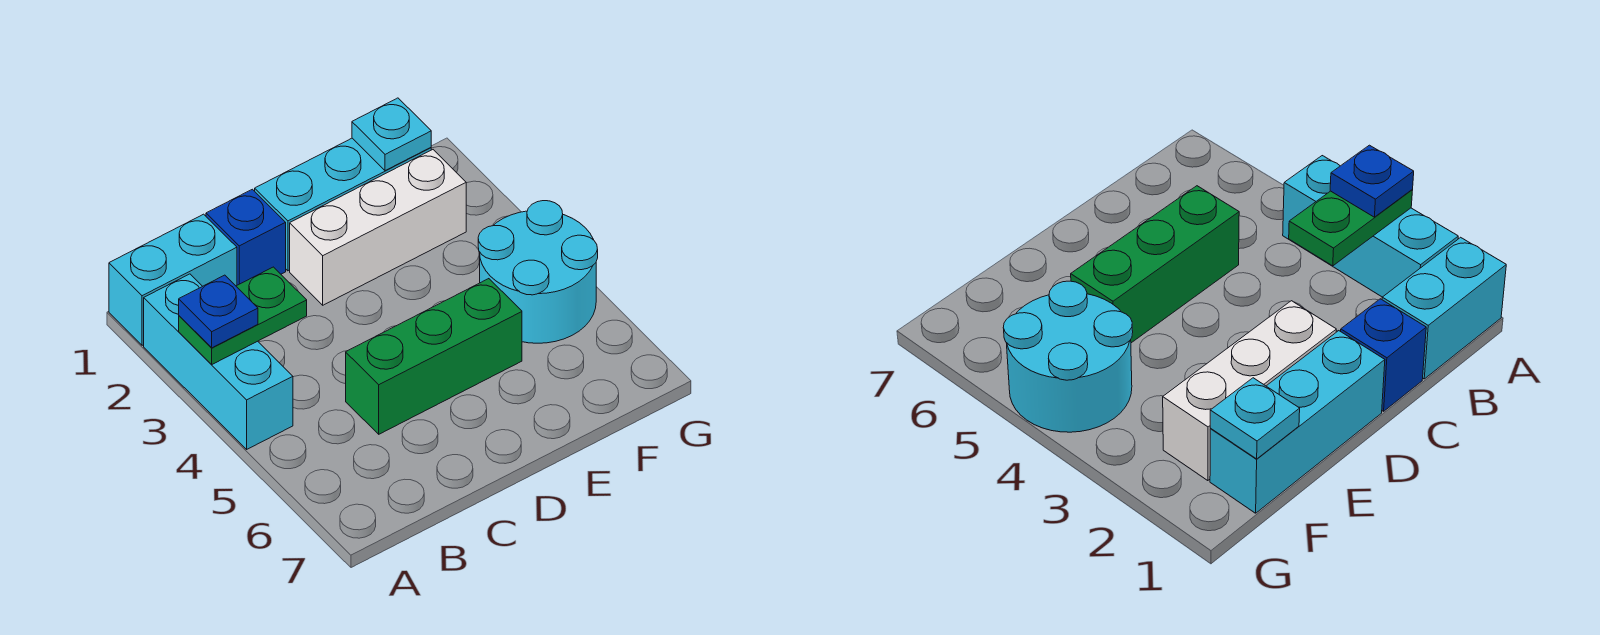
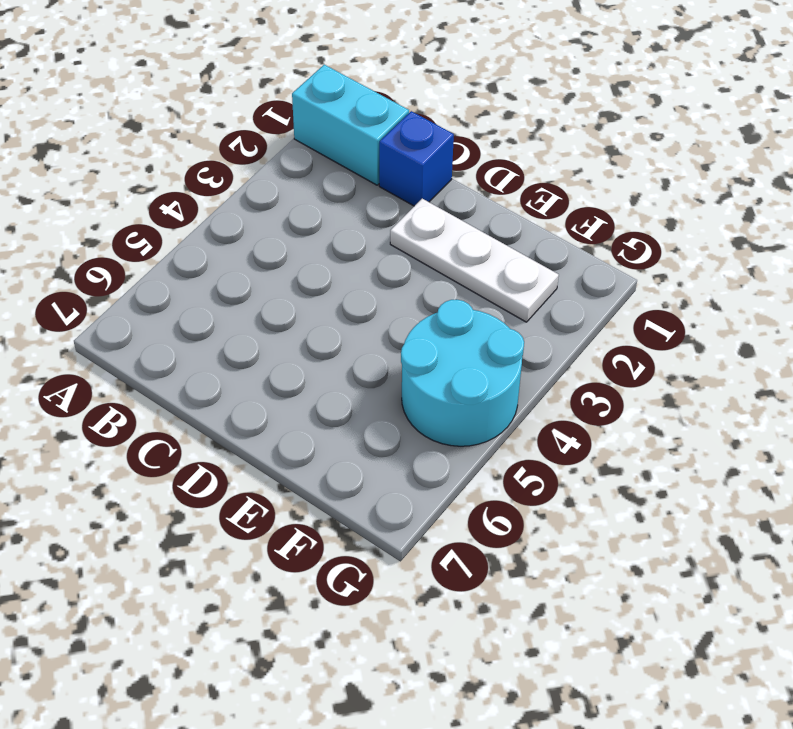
white plate D2:F2 level 1 -> white brick D2:F2 level 1
none -> cyan brick A2:A4 level 1
none -> green brick C5:E5 level 1

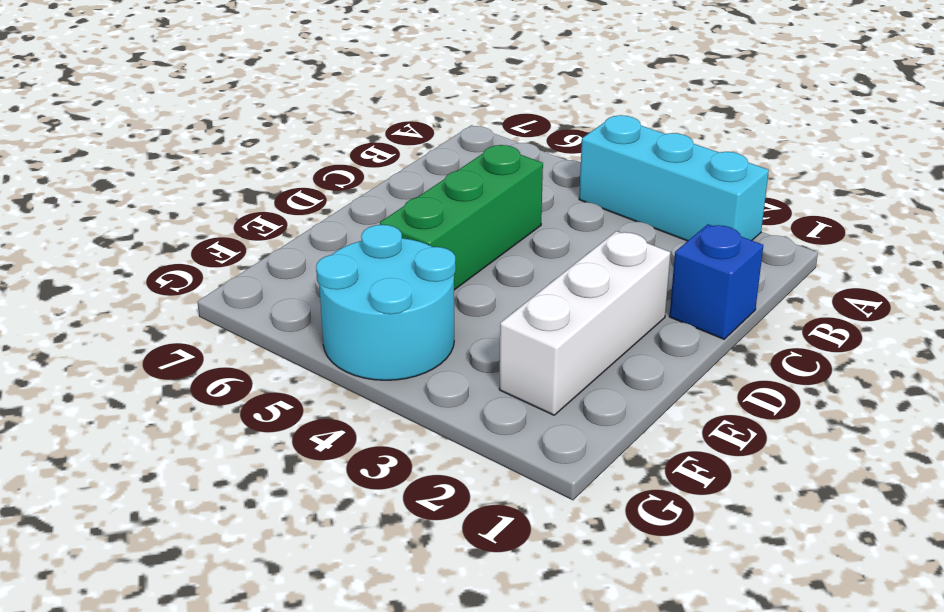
none -> cyan brick A1:B1 level 1
none -> cyan brick D1:F1 level 1

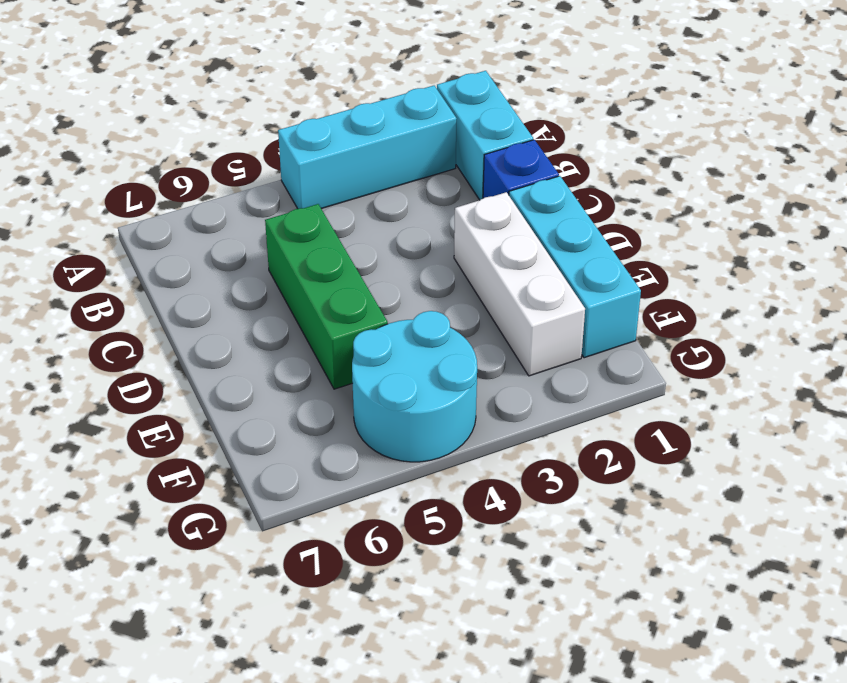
none -> green plate A3:B3 level 2
none -> cyan plate F1 level 2

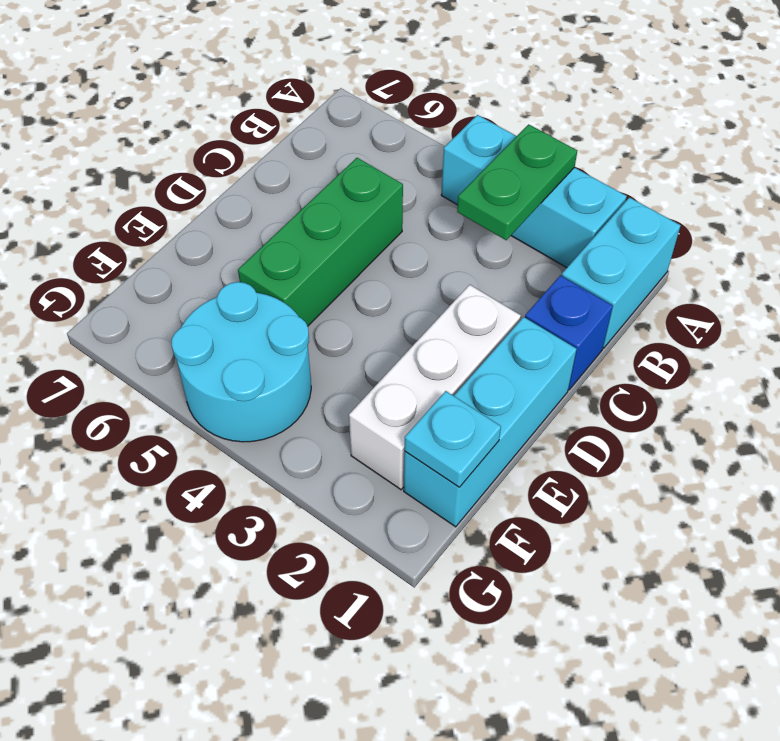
none -> blue plate A3 level 3

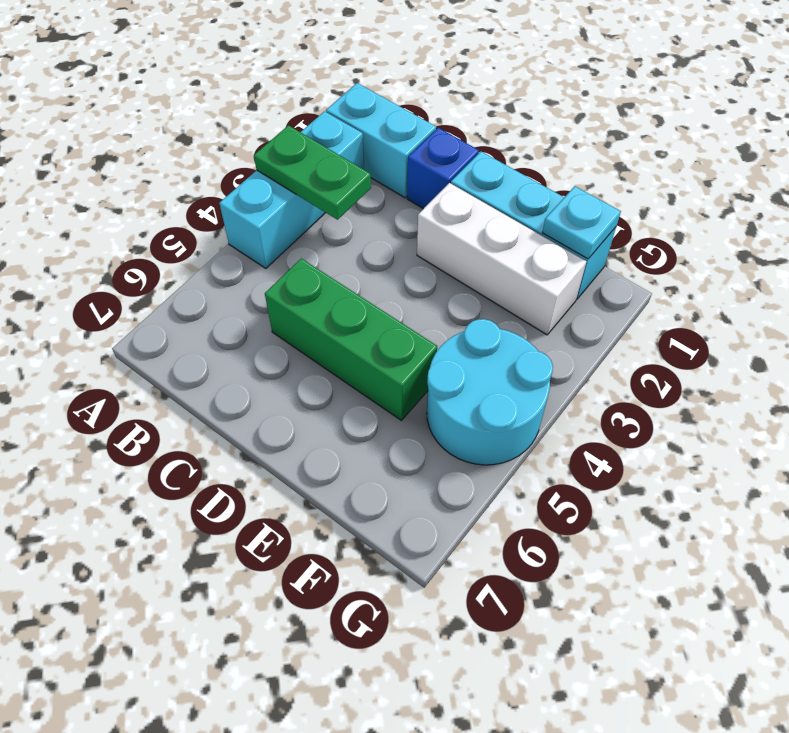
none -> blue plate A3 level 3

